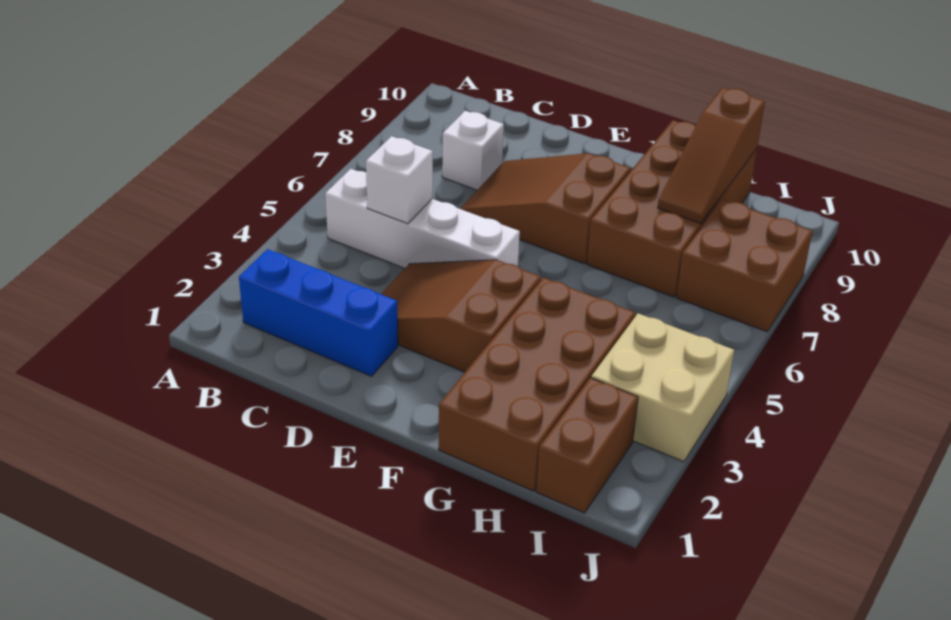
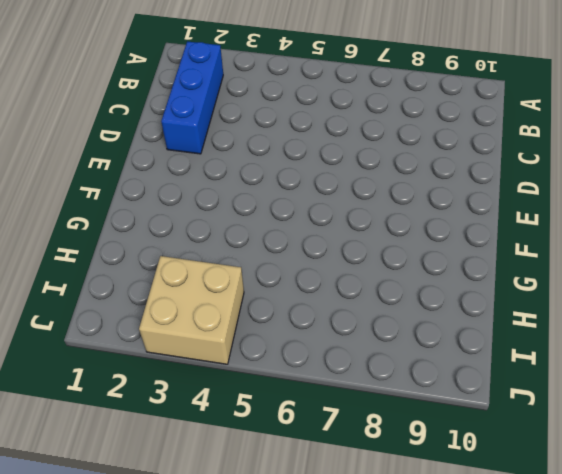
none -> white brick B5:E5 level 1
none -> white brick C8 level 1
none -> brown slope D3:F4 level 1 top F

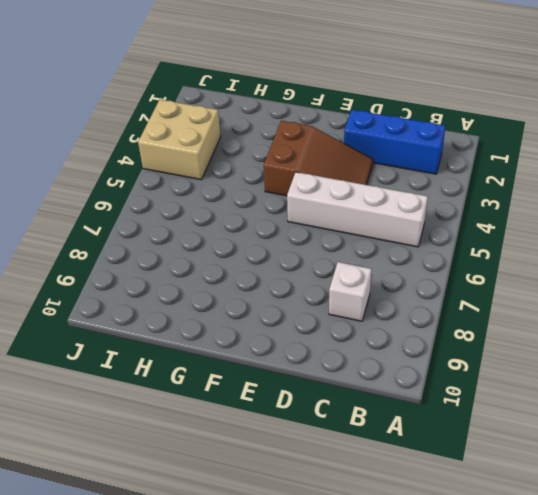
none -> brown slope D7:F8 level 1 top F
none -> brown brick G1:H4 level 1
none -> brown brick G7:H10 level 1

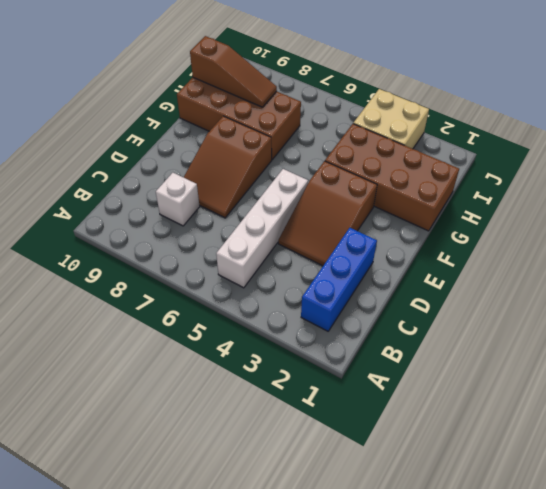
none -> brown brick I1:I2 level 1
none -> brown brick I7:J8 level 1
none -> white brick C5 level 2

